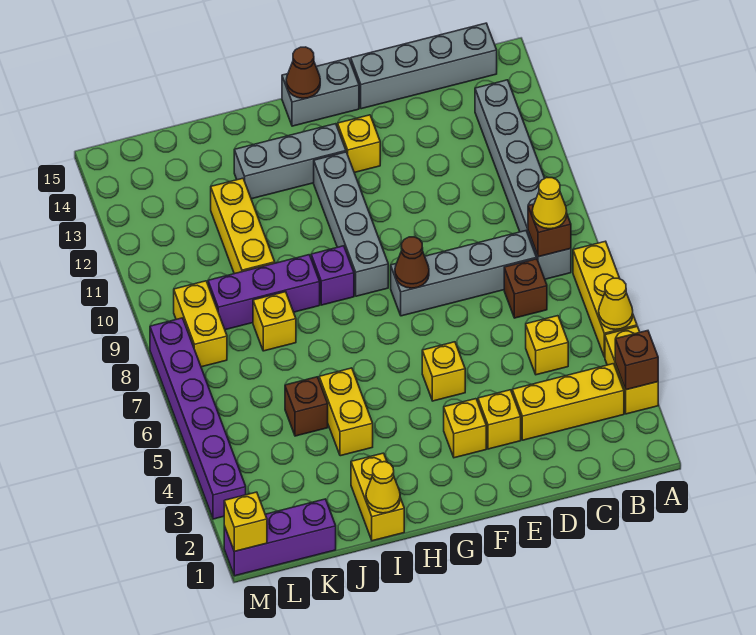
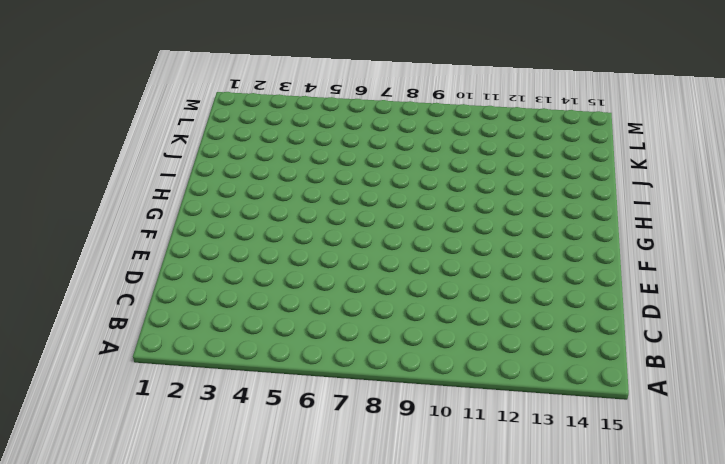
none -> yellow brick A3:A4 level 1
none -> yellow brick A5:A7 level 1
none -> yellow brick B3:D3 level 1
none -> grey brick B8:B13 level 1

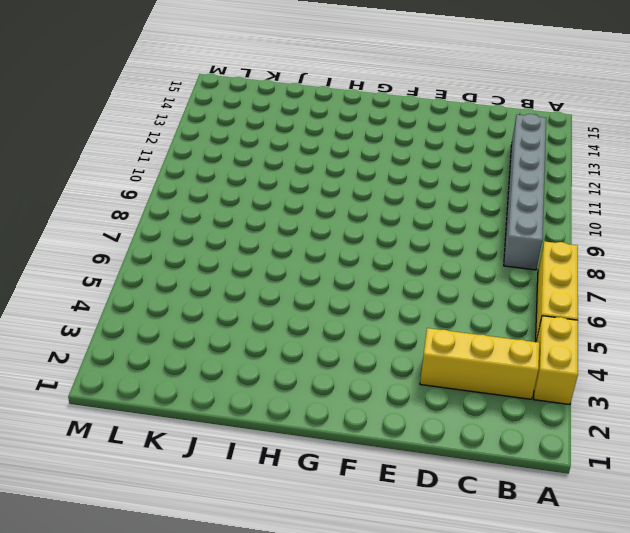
none -> grey brick B15:E15 level 1
none -> yellow brick C5 level 1
none -> brown brick C7 level 1
none -> grey brick C8:F8 level 1

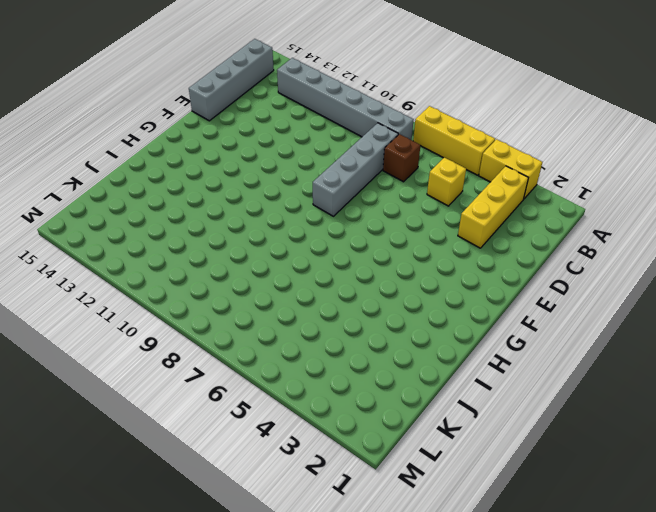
none -> yellow brick E3 level 1
none -> yellow brick F3 level 1
none -> yellow brick F5 level 1
none -> yellow brick F13 level 1

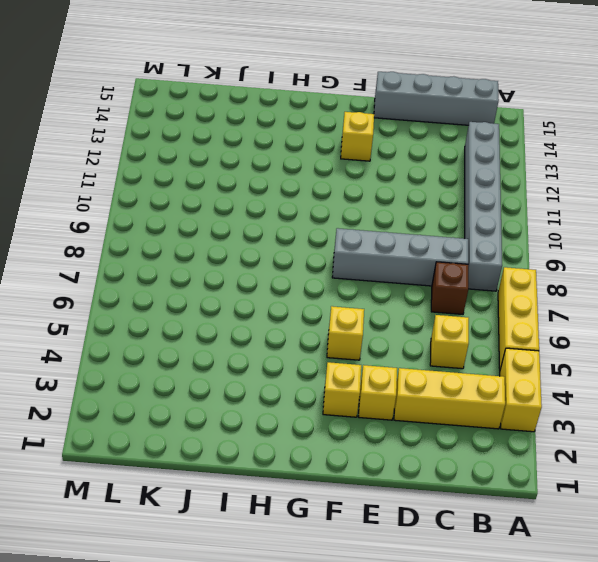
none -> grey brick F15:G15 level 1
none -> grey brick G9:G12 level 1
none -> grey brick G13:I13 level 1
none -> purple brick H9 level 1

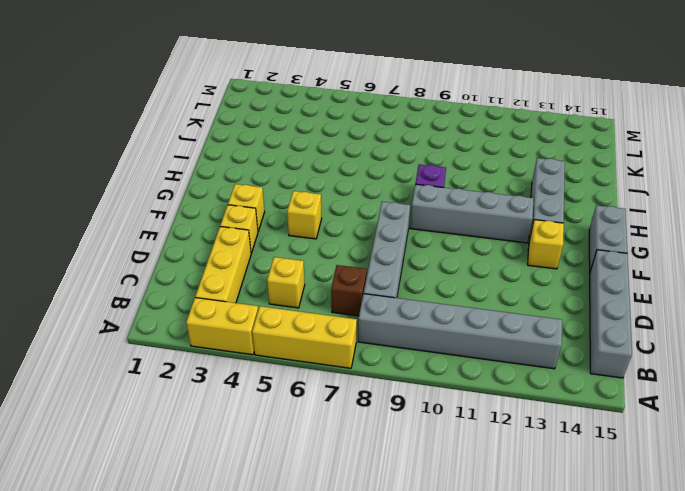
none -> yellow brick I1:I2 level 1
none -> yellow brick I4:I5 level 1
none -> purple brick I9:K9 level 1
none -> brown brick J5 level 1

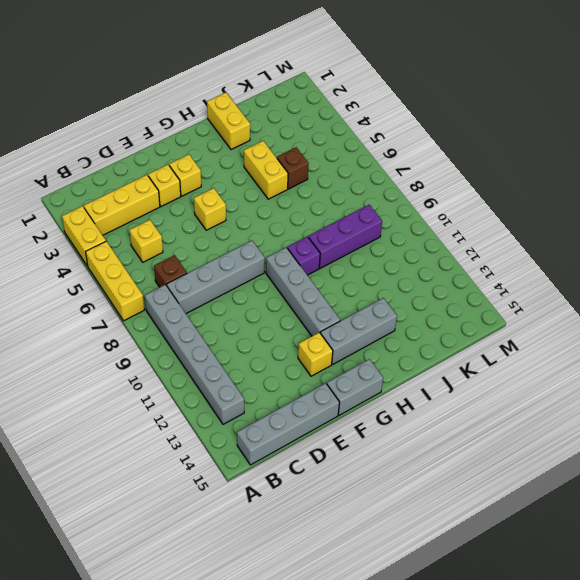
none -> yellow brick J8 level 1
none -> yellow brick J10:J12 level 1
none -> purple brick K1:M1 level 1
none -> yellow brick L8:L9 level 1

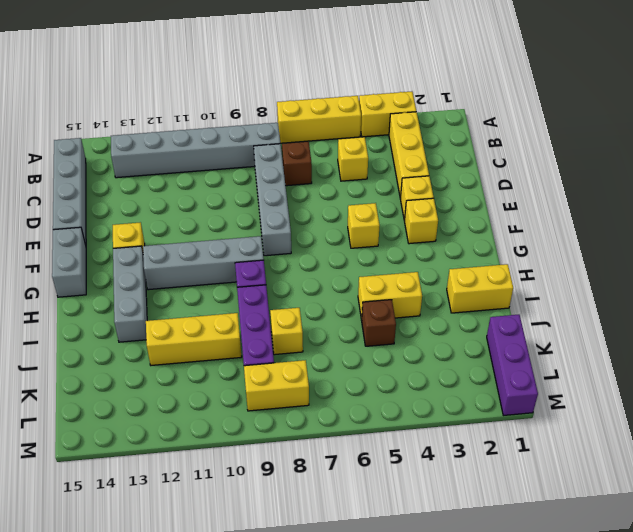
none -> purple brick M3:M8 level 1
none -> brown brick A3 level 2
none -> yellow cone A5 level 2
none -> brown brick B8 level 2

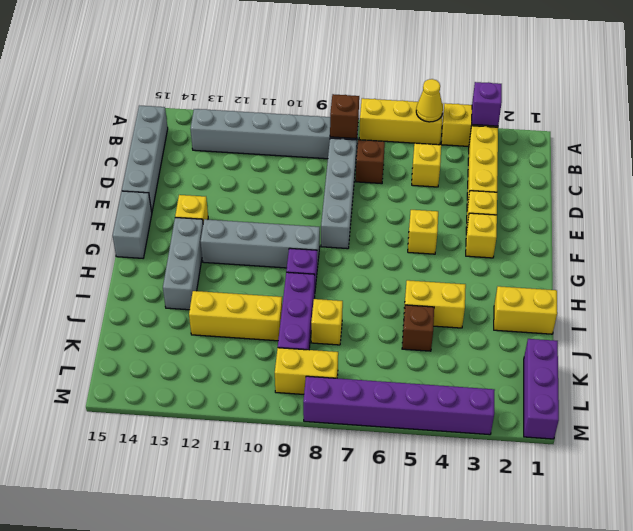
purple brick A3 level 2 -> brown brick A3 level 2
none -> brown cone F8 level 2
none -> brown cone G15 level 2
none -> yellow cone I1 level 2
none -> yellow brick M1 level 2

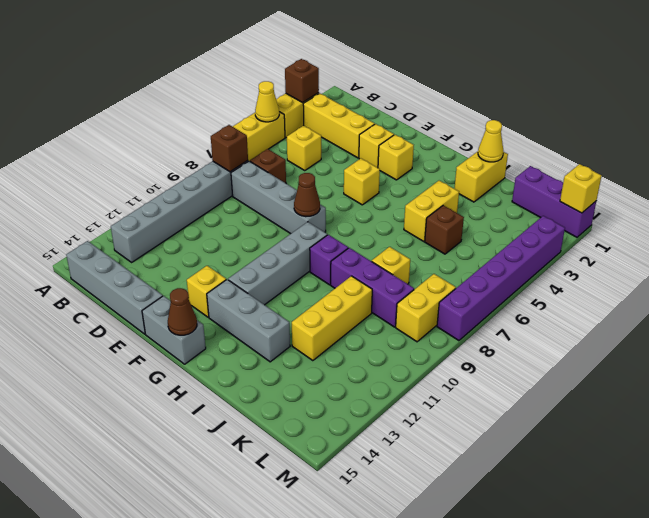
none -> yellow cone B8 level 3

